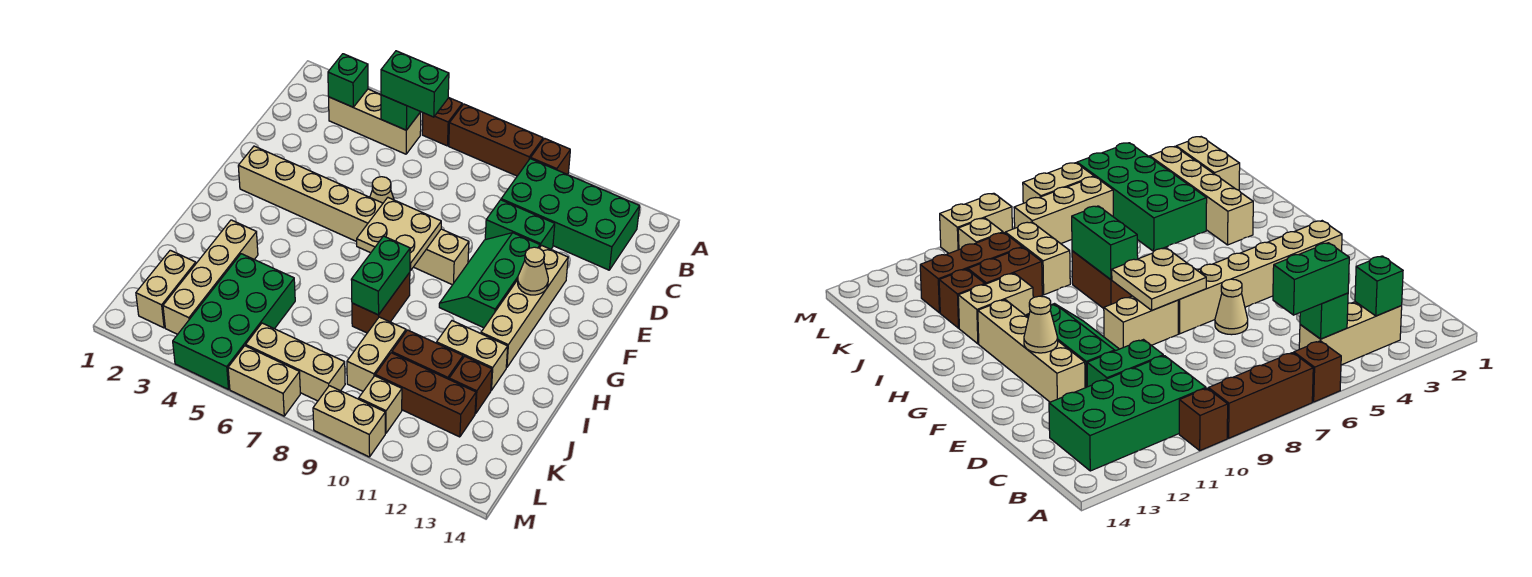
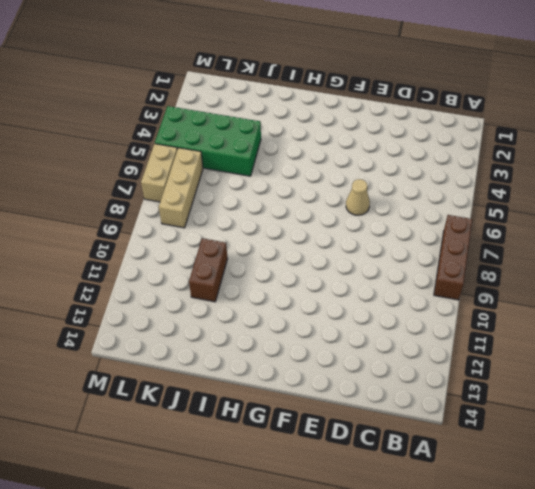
none -> brown brick A6 level 1
none -> brown brick A10 level 1
none -> tan brick B3:B5 level 1
none -> green brick B10:C13 level 1

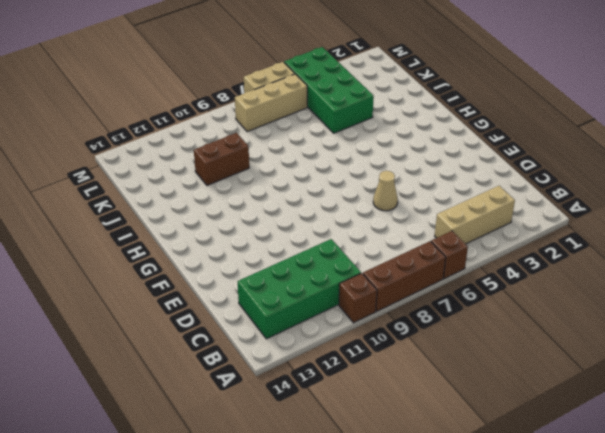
none -> green brick D10:D11 level 1
none -> green slope E10:G11 level 1 top 11
none -> tan brick E12:H12 level 1
none -> tan brick F2:F7 level 1

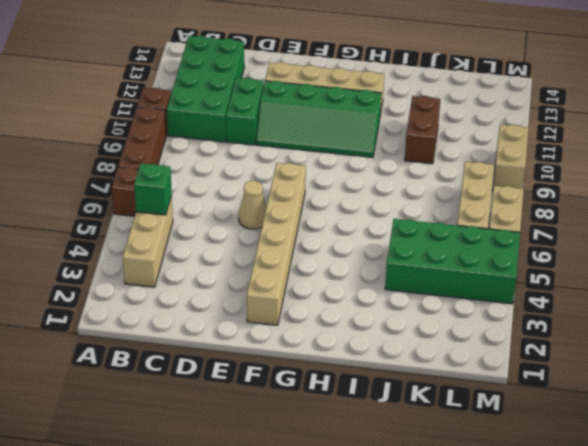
green slope E10:H11 level 1 top 11 -> green slope E10:G11 level 1 top 11
none -> tan brick F8:F9 level 1
none -> brown brick H8:I8 level 1
none -> tan brick I3:L3 level 1
none -> tan brick I11:I12 level 1

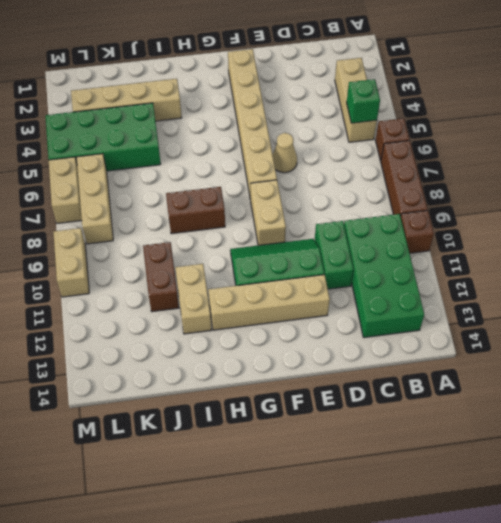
none -> tan brick J9:K9 level 1
none -> brown brick J12 level 1
none -> tan brick K2:L2 level 1
none -> brown brick K10:K12 level 1

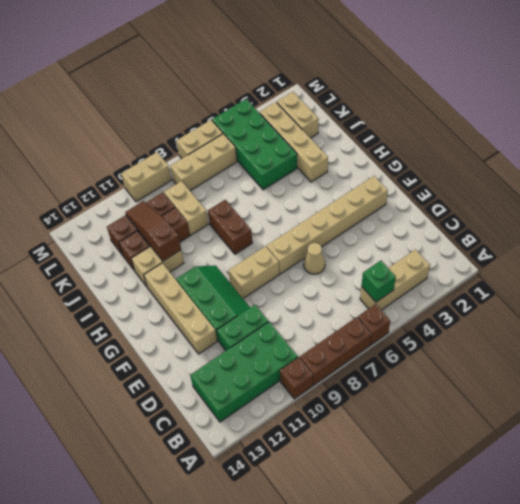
brown slope I11:K11 level 2 top I -> none
none -> tan brick L10 level 1
none -> green brick B3 level 2
none -> tan plate F7:G8 level 2
none -> tan cone F12 level 2

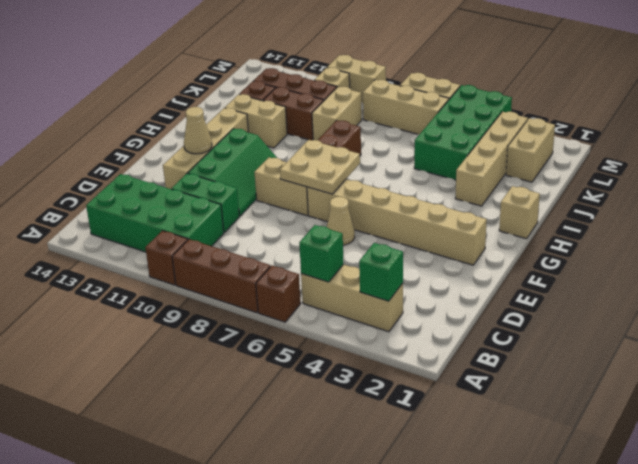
tan brick H1 level 1 -> none
none -> green brick H8:I8 level 2
none -> green brick B5:B6 level 3

